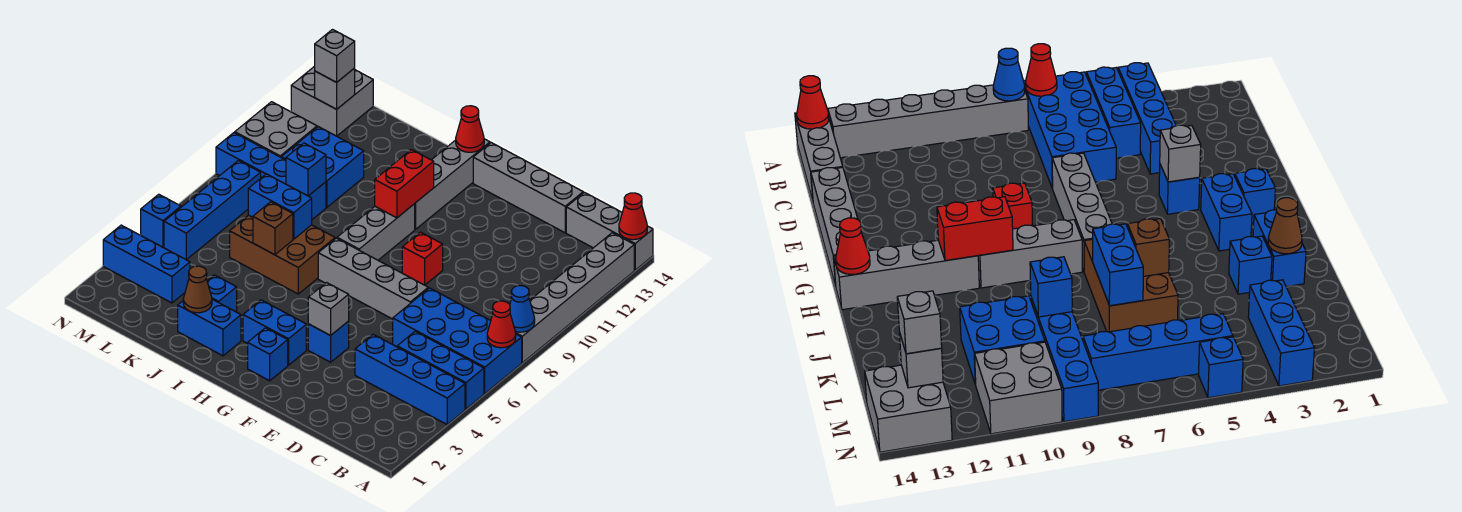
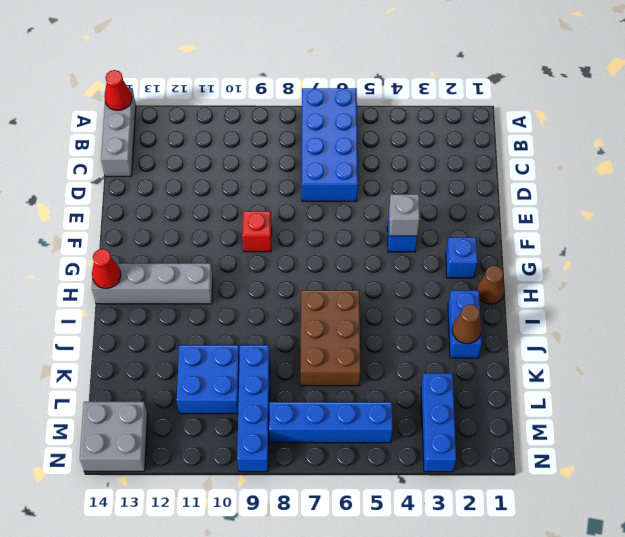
brown cone H1 level 1 -> none
none -> blue brick A4:D4 level 1
none -> blue brick A5:C5 level 1
none -> grey brick A8:A13 level 1
none -> grey brick D14:G14 level 1

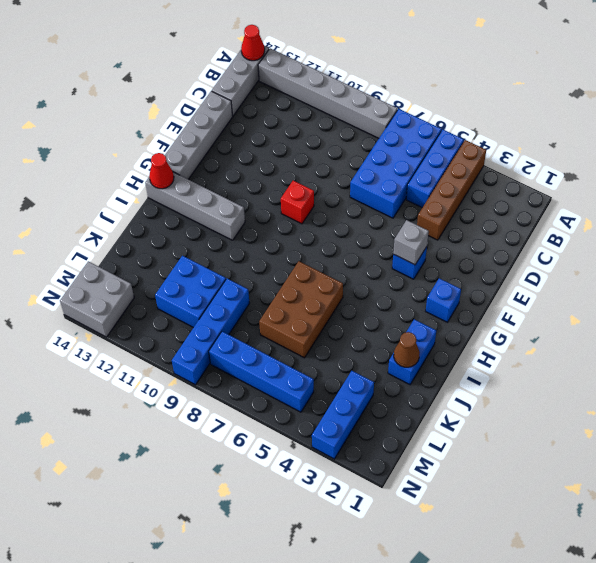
brown brick A4:D4 level 1 -> blue brick A4:D4 level 1
none -> grey brick E7:H7 level 1
none -> blue brick G3:H3 level 1
none -> grey brick H8:H10 level 1
none -> blue brick J3 level 1

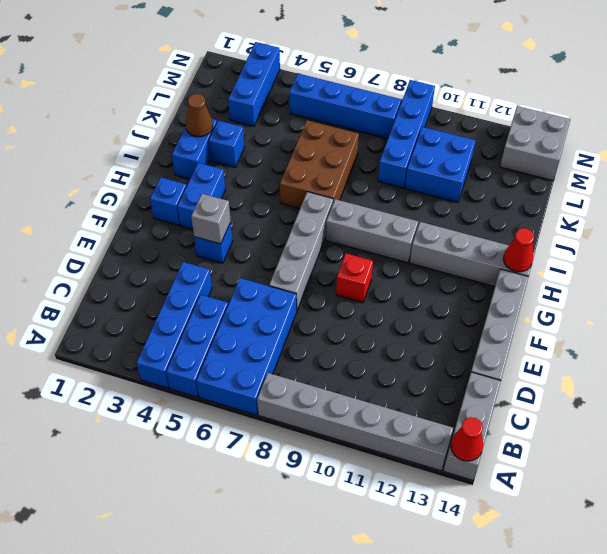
none -> grey brick M10:N11 level 1
none -> blue brick N5 level 1
none -> red cone A7 level 2
none -> blue cone A8 level 2

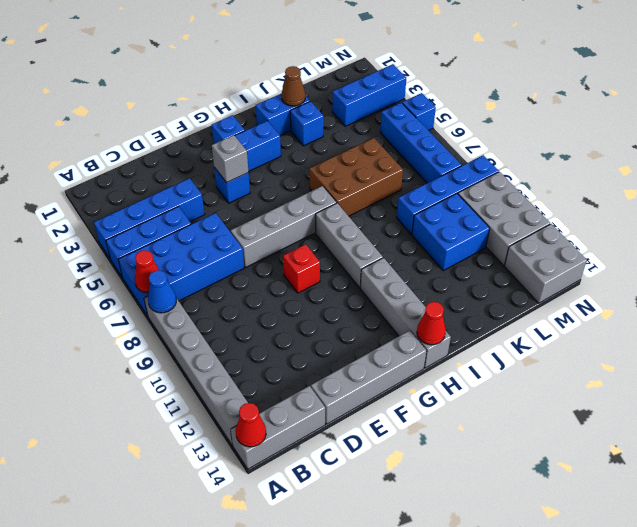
grey brick M10:N12 level 1 -> grey brick M10:N11 level 1
none -> red brick H10:H11 level 2
none -> brown brick J6 level 2
none -> blue brick J7:K7 level 2
none -> blue brick K9 level 2

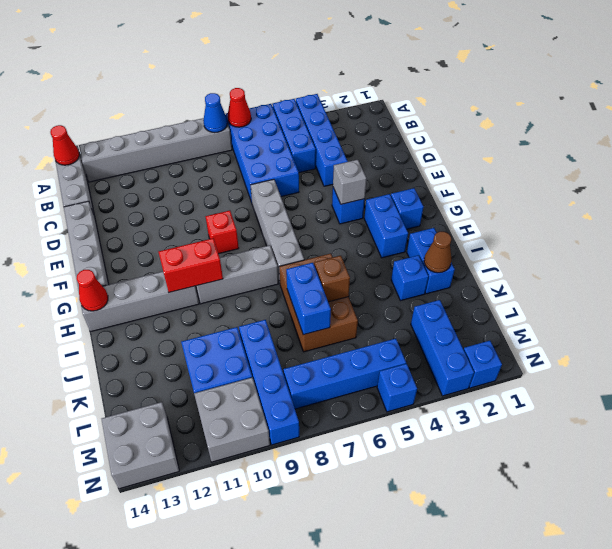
blue brick N2 level 1 -> blue brick K9 level 2
none -> grey brick M13 level 2
none -> grey brick M13 level 3

